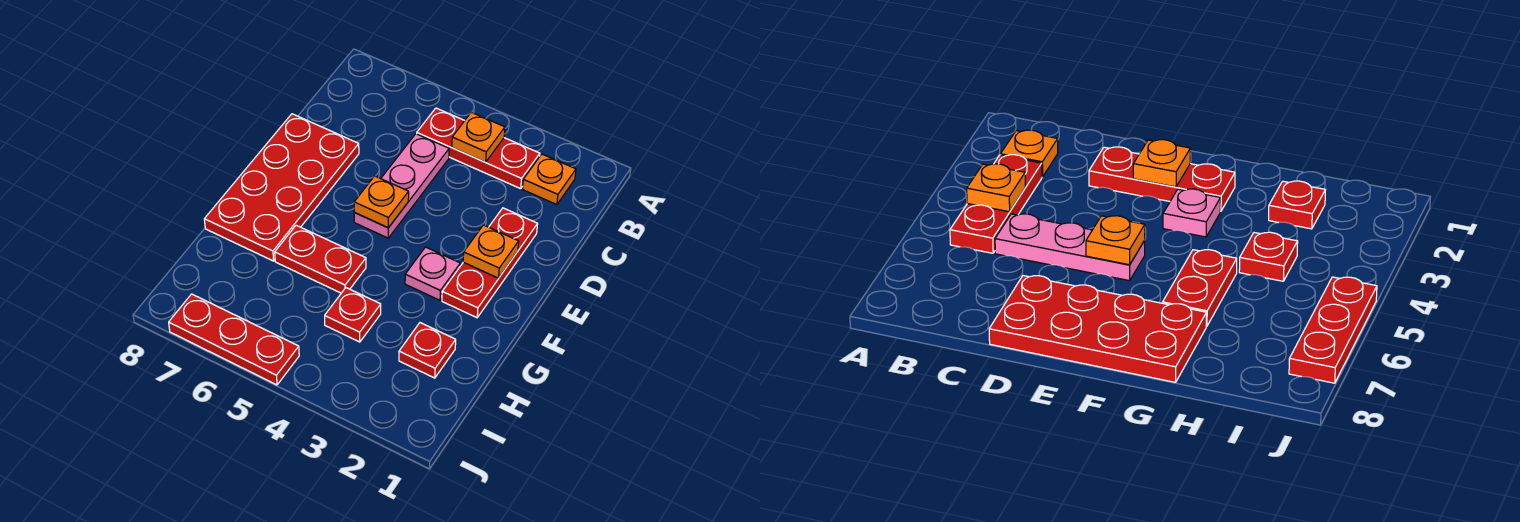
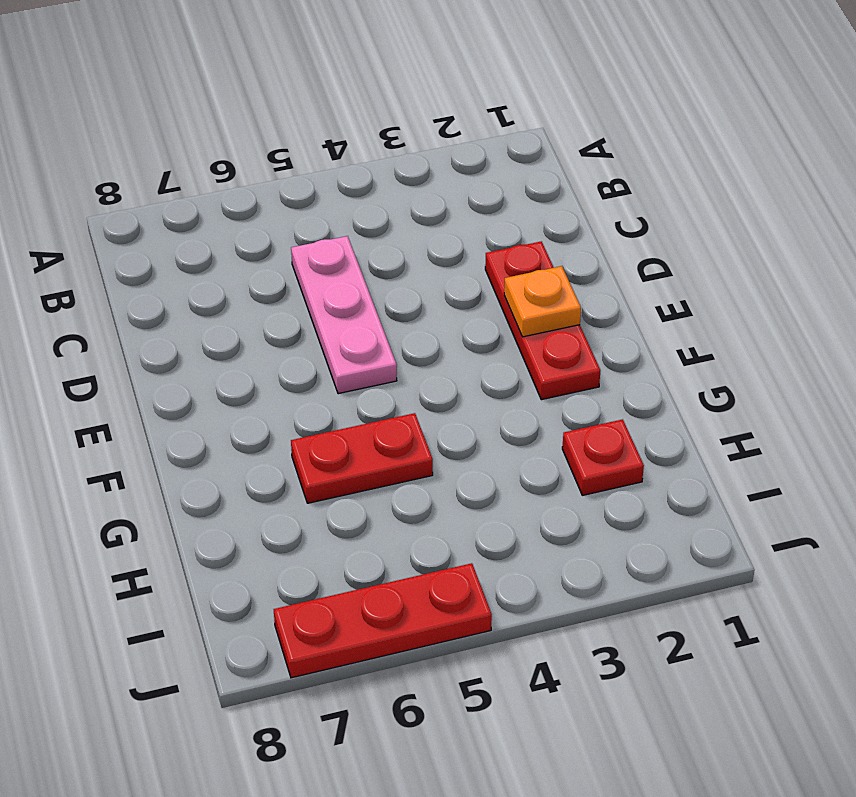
none -> orange plate B2 level 1
none -> red plate B3:B5 level 1
none -> red plate D7:G8 level 1

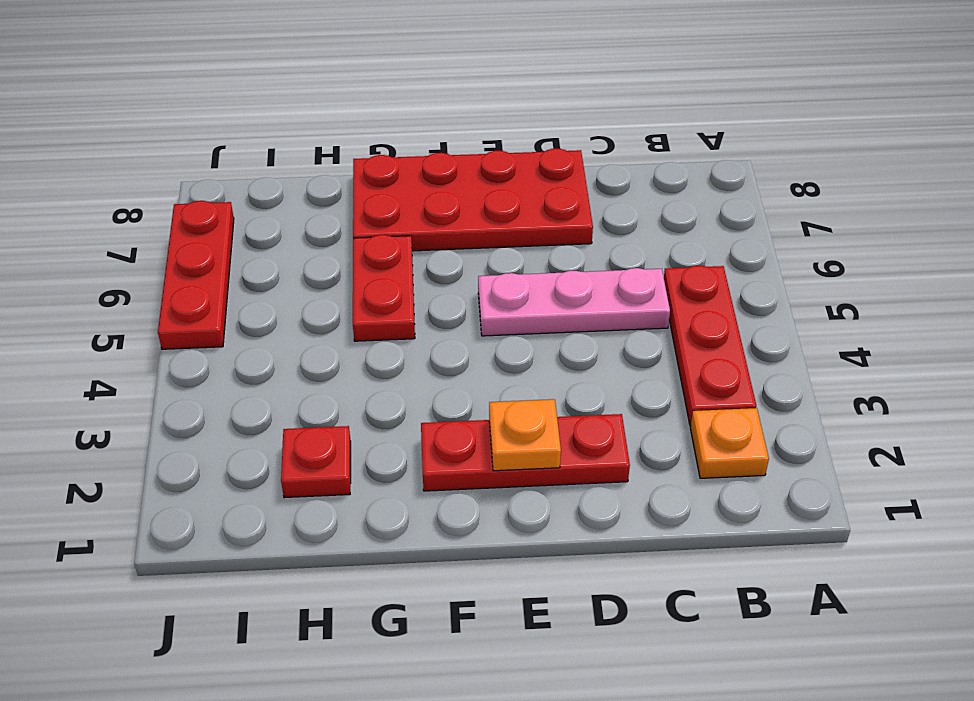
none -> pink plate F3 level 1
none -> red plate H4 level 1
none -> orange plate B4 level 2

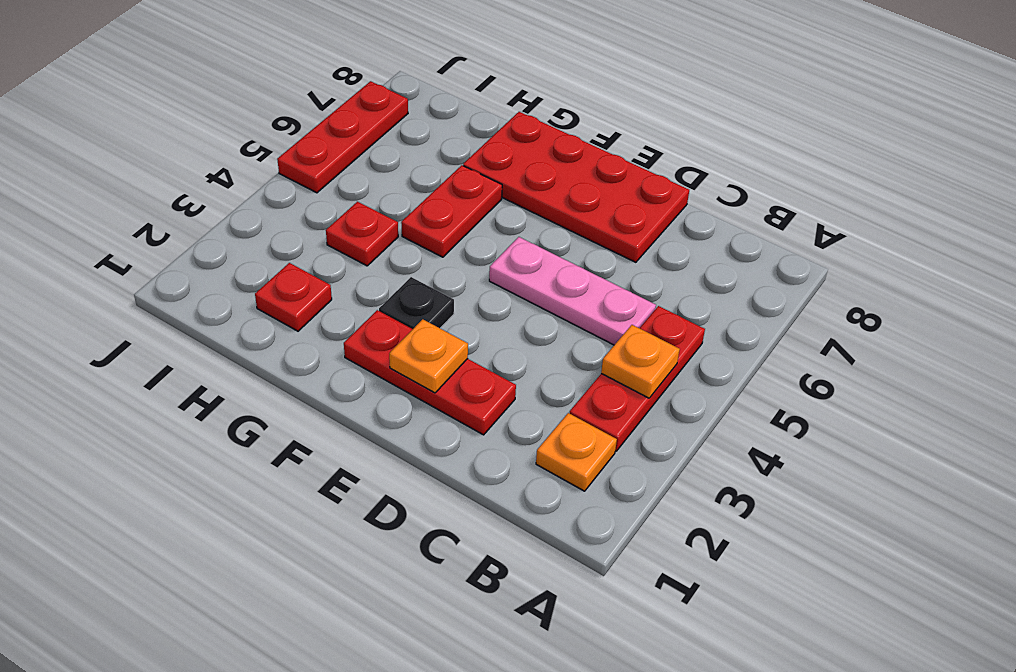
black plate F3 level 1 -> pink plate F3 level 1
none -> orange plate E5 level 2

